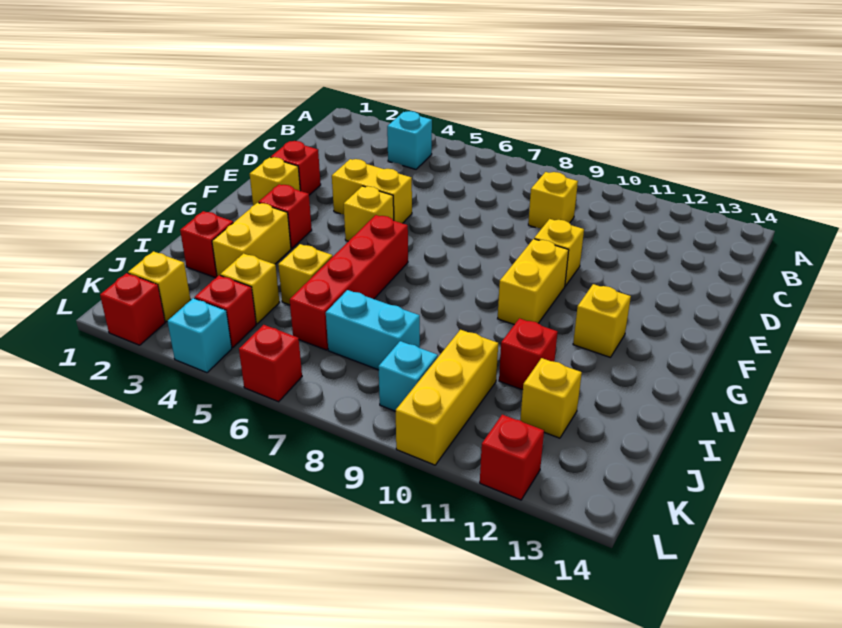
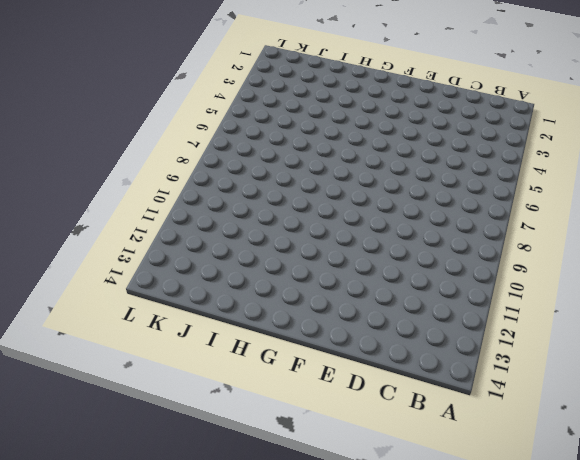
none -> cyan brick B4 level 1
none -> yellow brick C9 level 1
none -> red brick E2 level 1

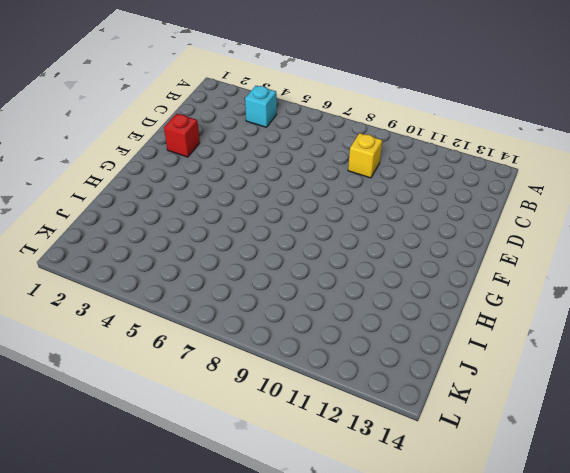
none -> yellow brick E4:E5 level 1
none -> yellow brick E10 level 1
none -> yellow brick F2 level 1

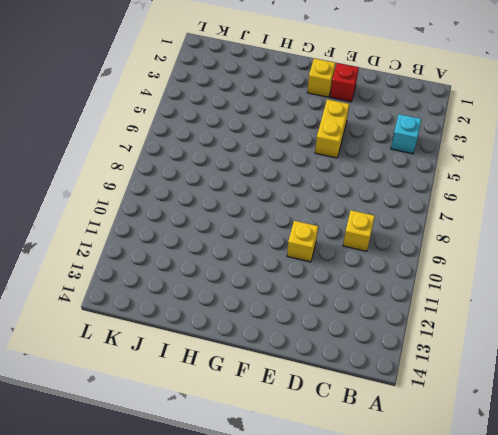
none -> yellow brick F5 level 1
none -> yellow brick F10:G10 level 1
none -> red brick G3 level 1

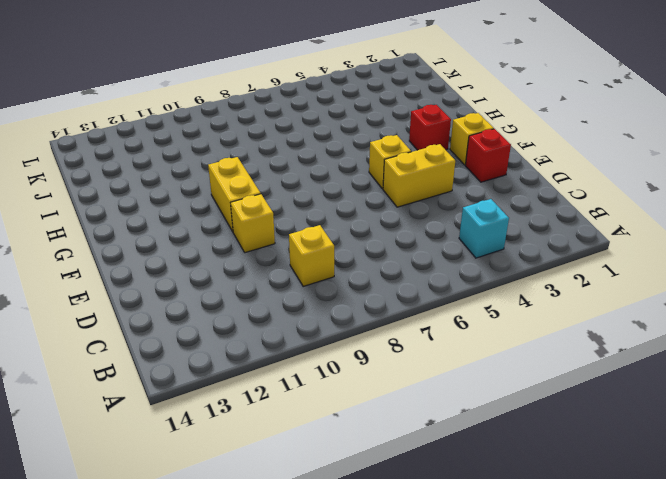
none -> red brick G6:J6 level 1
none -> yellow brick G12 level 1
none -> yellow brick H3:I3 level 1

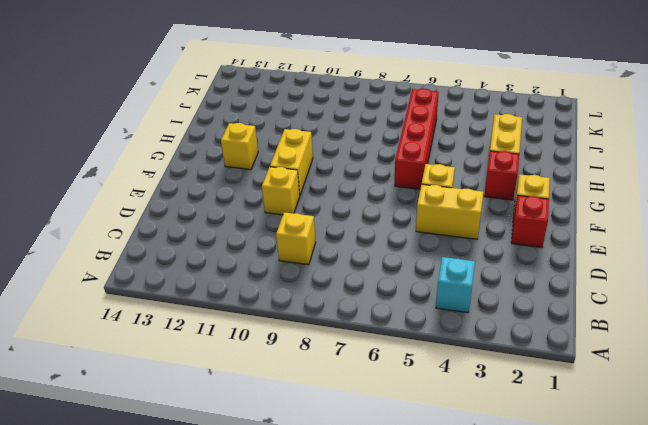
none -> red brick I2 level 1
none -> yellow brick I5 level 1
none -> red brick I11 level 1

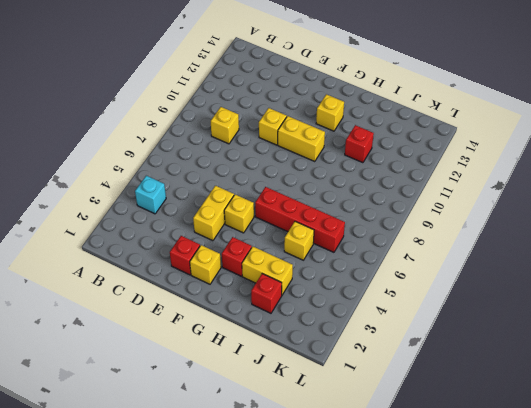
none -> yellow brick J4 level 1
none -> cyan brick J7:J8 level 1
none -> yellow brick J10:L10 level 1

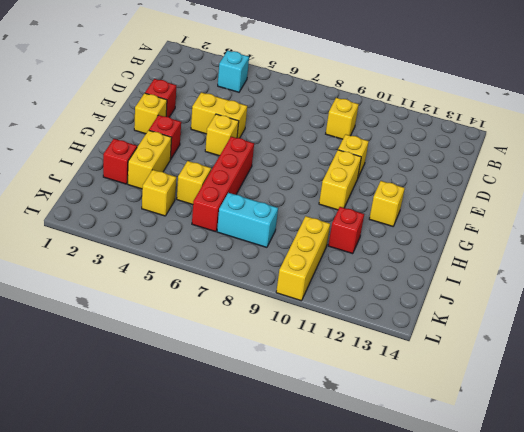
none -> yellow brick J12 level 1
none -> yellow brick K2 level 1
none -> red brick K4 level 1

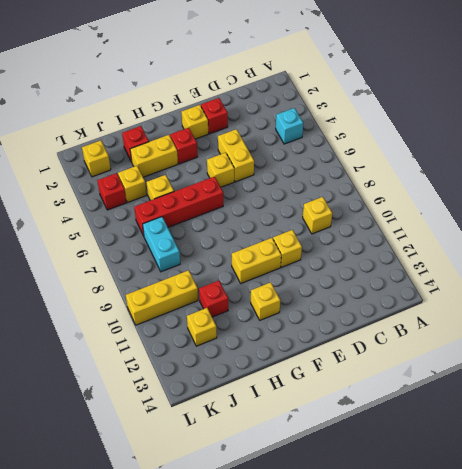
none -> cyan brick K9 level 1
none -> red brick L2 level 1
none -> cyan brick L4 level 1

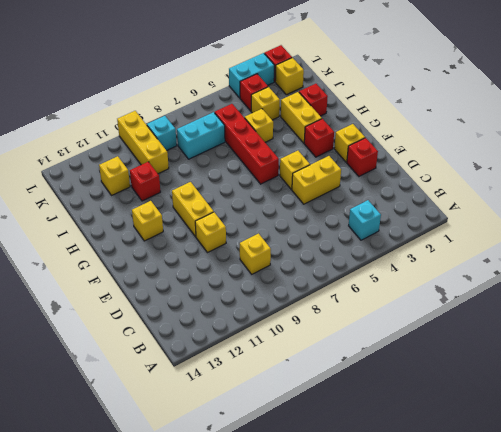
cyan brick L3:L4 level 1 -> cyan brick L4 level 1
none -> red brick L6 level 1
none -> red brick L12 level 1

